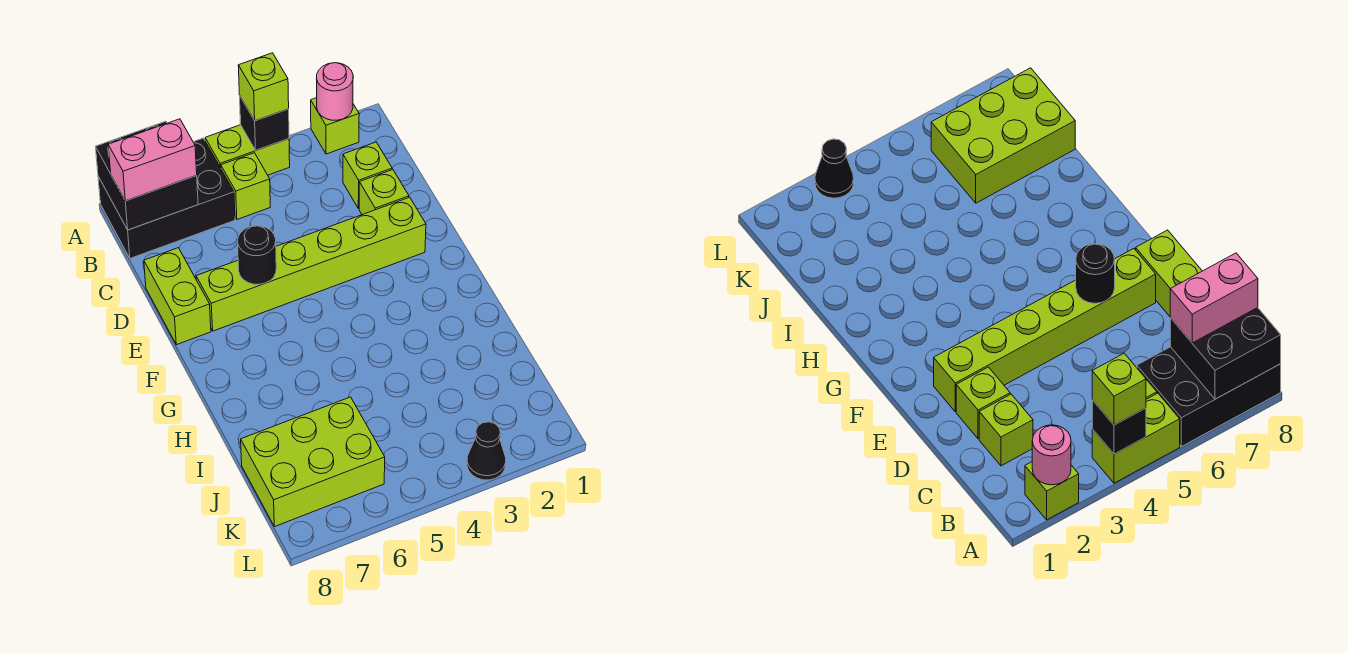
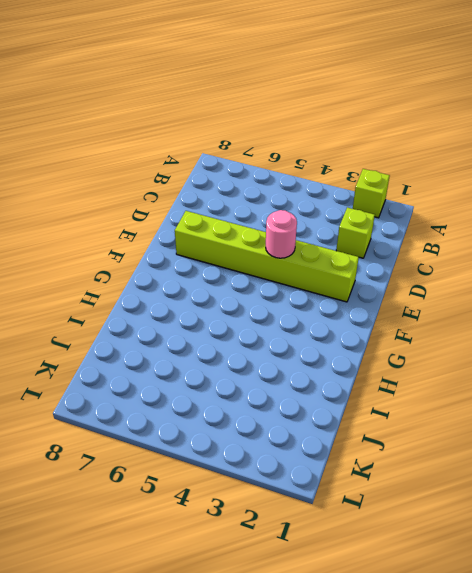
pink round brick E4 level 2 -> pink round brick A2 level 2
none -> lime brick A4:A5 level 1
none -> black brick A6:B8 level 1
none -> lime brick B5 level 1

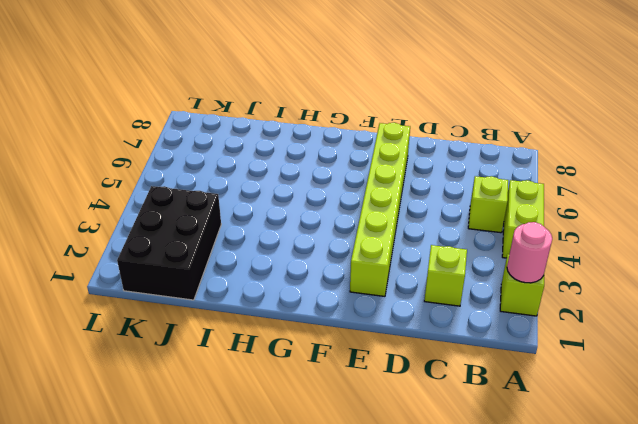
black brick J1:K3 level 1 -> black brick A6:B8 level 1
none -> lime brick D2 level 1
none -> lime brick D8:E8 level 1
none -> lime brick J6:K8 level 1

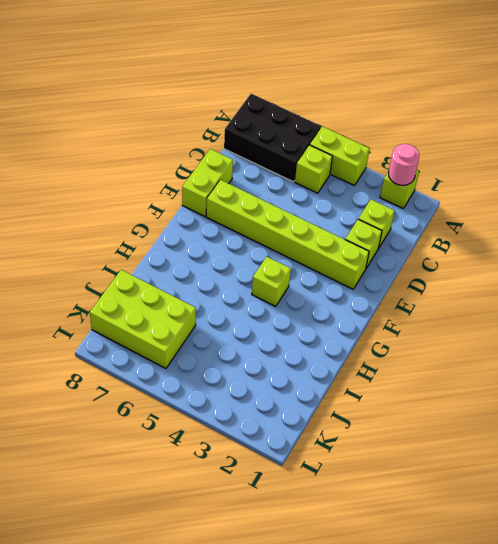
lime brick G4 level 1 -> lime brick A4 level 3
none -> black cone L3 level 1
none -> black brick A4 level 2
none -> black brick A7:B8 level 2

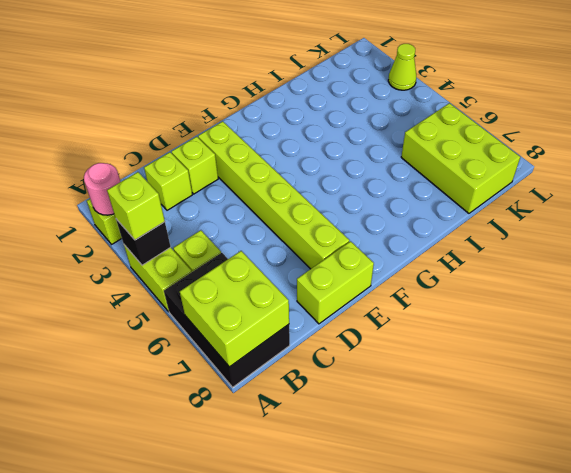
lime brick A7:B8 level 2 -> black brick A7:B8 level 2
lime cone L3 level 1 -> black cone L3 level 1
none -> black round brick E6 level 2
none -> pink brick B7:B8 level 3

